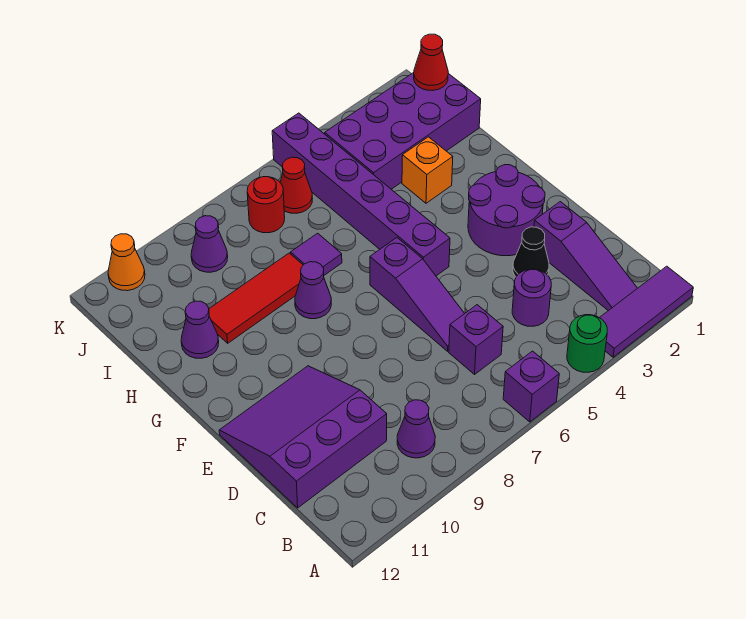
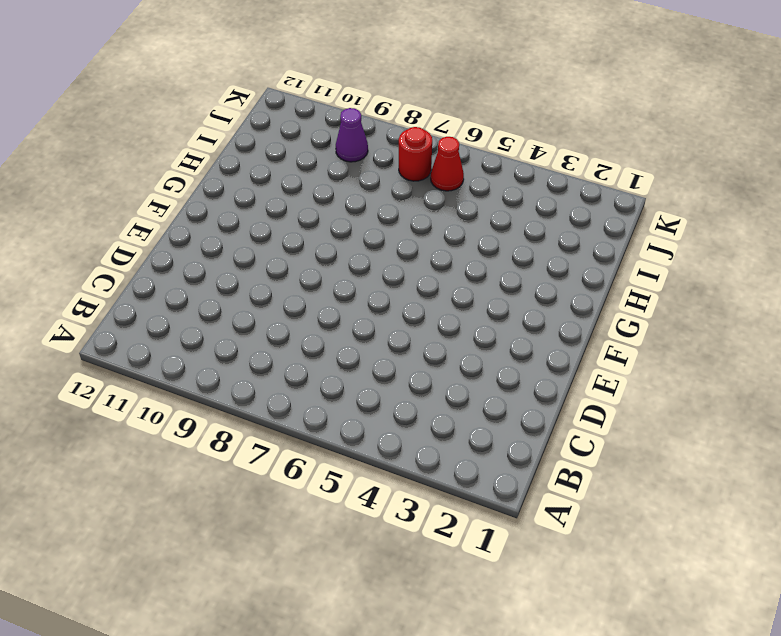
none -> purple tile A1:A3 level 1
none -> green round brick A4 level 1
none -> purple brick A6 level 1

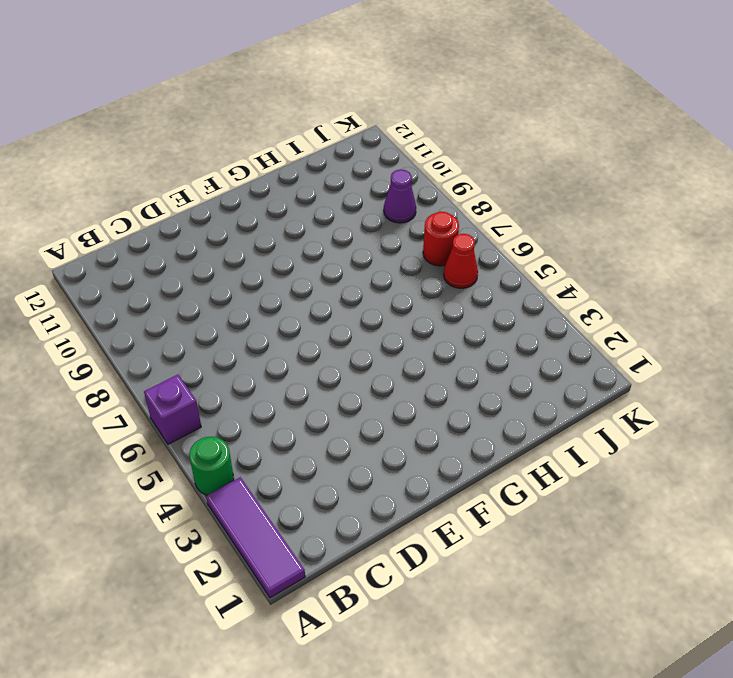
none -> purple slope B2:D2 level 1 top D
none -> purple cone B9 level 1
none -> purple round brick C4 level 1

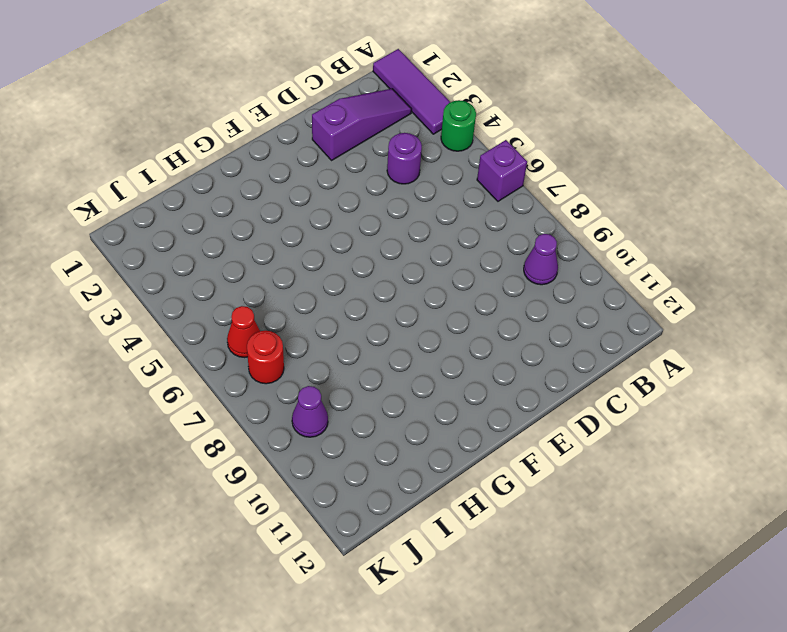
none -> purple brick C6 level 1
none -> purple slope C10:E12 level 1 top C
none -> black cone D3 level 1

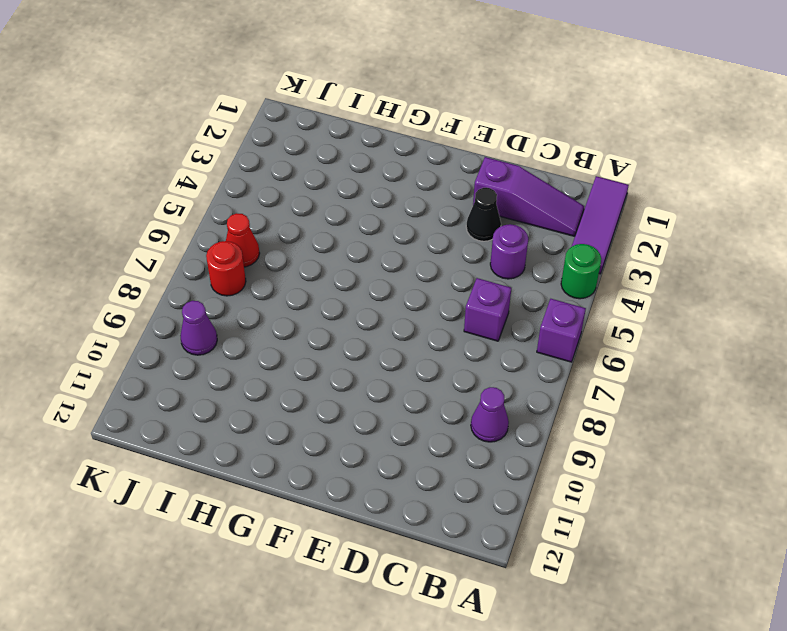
none -> purple slope C10:E12 level 1 top C
none -> purple slope D6:F6 level 1 top F
none -> purple round brick E2:F3 level 1

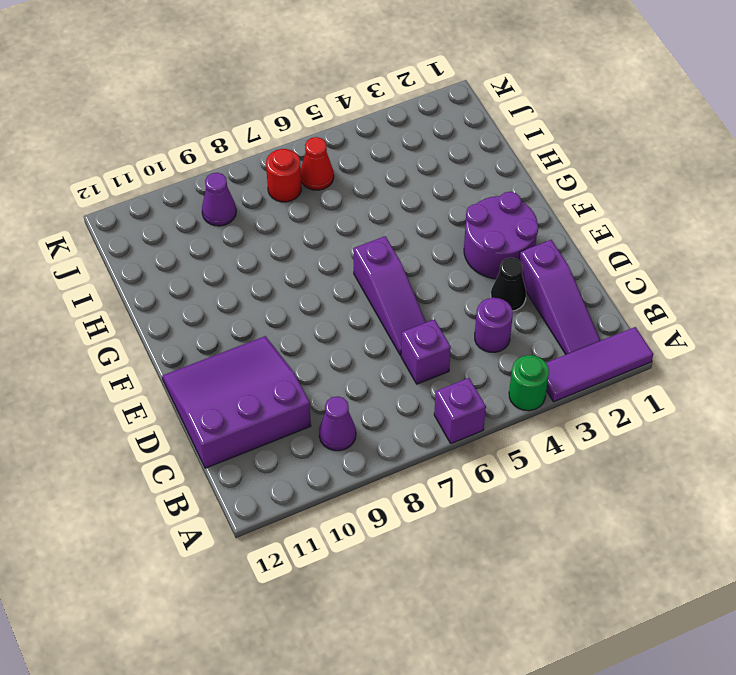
none -> purple brick F5:K5 level 1
none -> purple cone G8 level 1
none -> orange brick H3 level 1

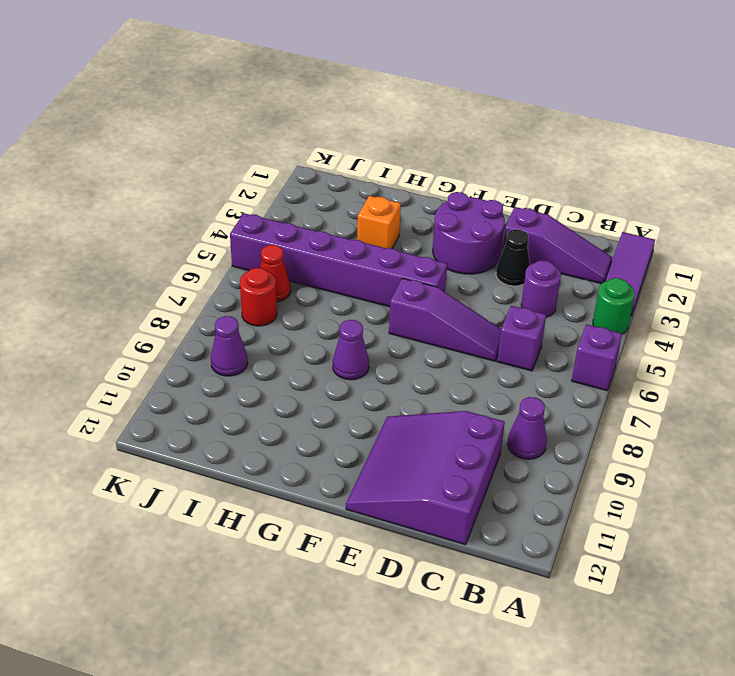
none -> purple tile H7 level 1
none -> red tile H8:H10 level 1
none -> purple cone H11 level 1

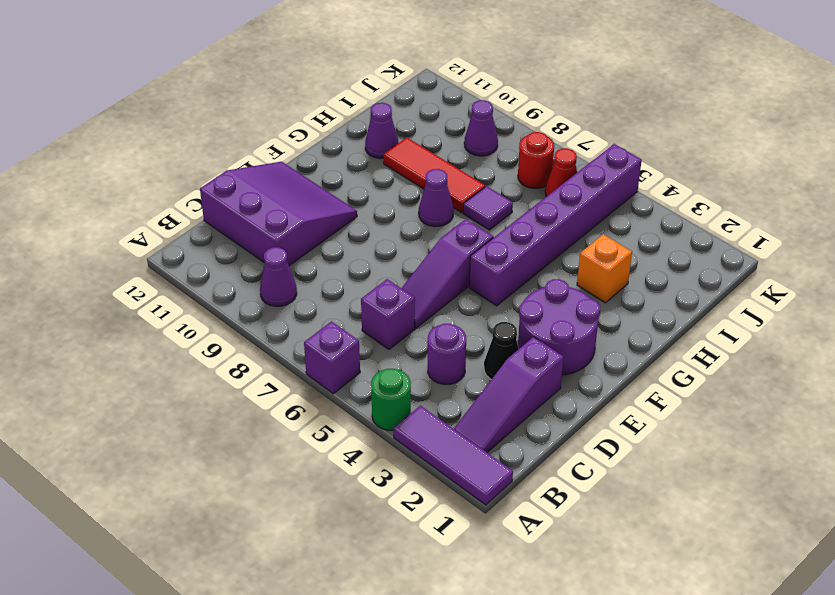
none -> purple brick I1:J4 level 1
none -> orange cone K11 level 1
none -> red cone J1 level 2

